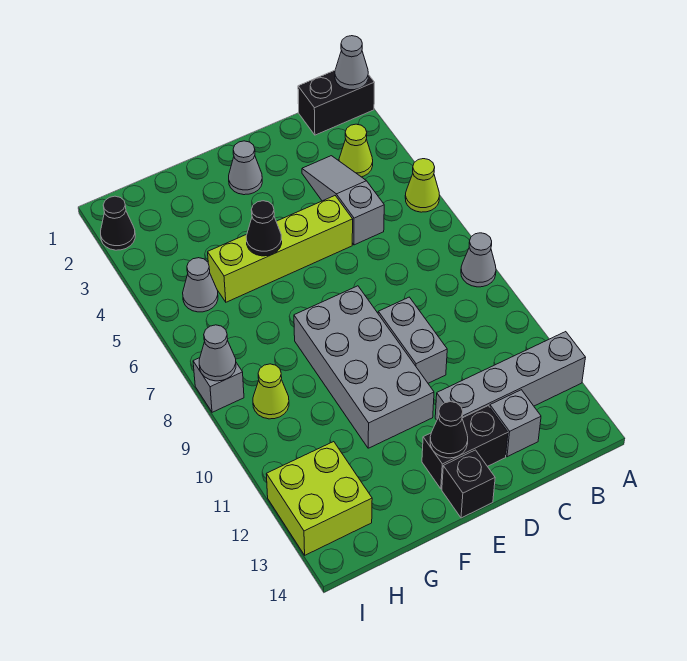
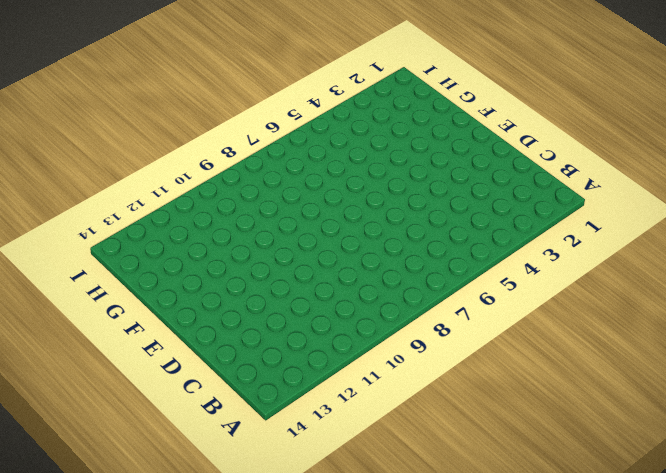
none -> black brick A1:B1 level 1
none -> lime cone A5 level 1
none -> grey cone A8 level 1

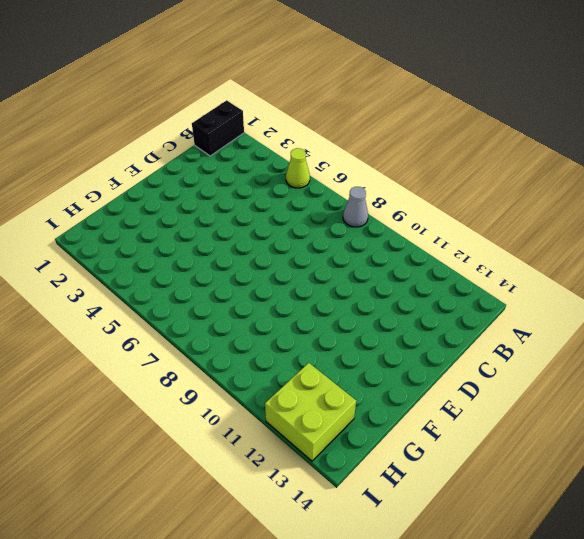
none -> grey brick A12:D12 level 1
none -> lime cone B3 level 1
none -> grey slope C3:C5 level 1 top 5

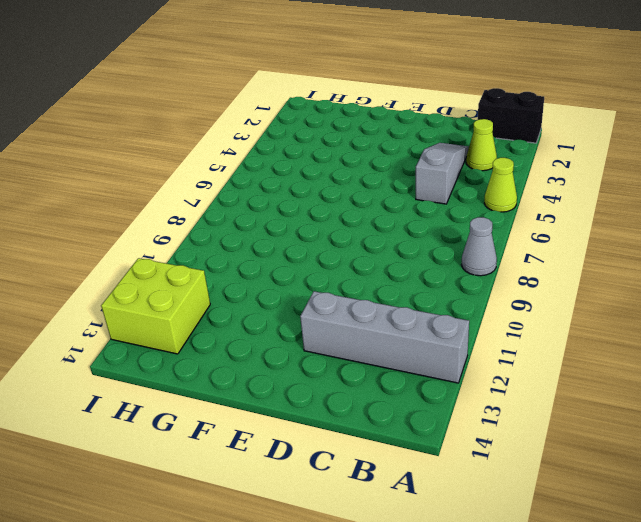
none -> grey brick C13 level 1
none -> lime brick D5:G5 level 1
none -> grey brick D9:D10 level 1

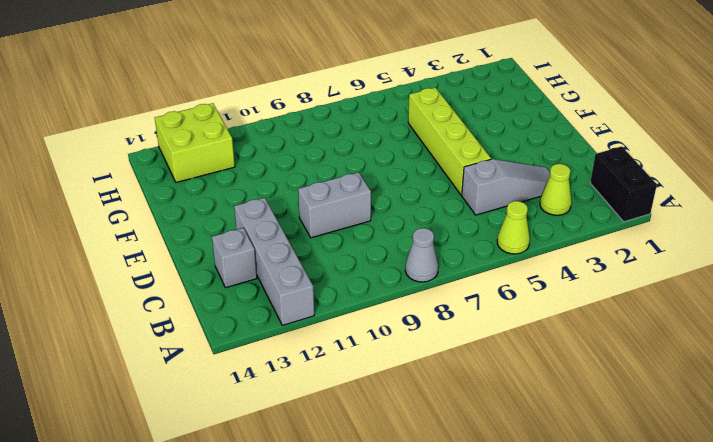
none -> black brick D13:E13 level 1
none -> grey cone E2 level 1
none -> grey brick E8:F11 level 1

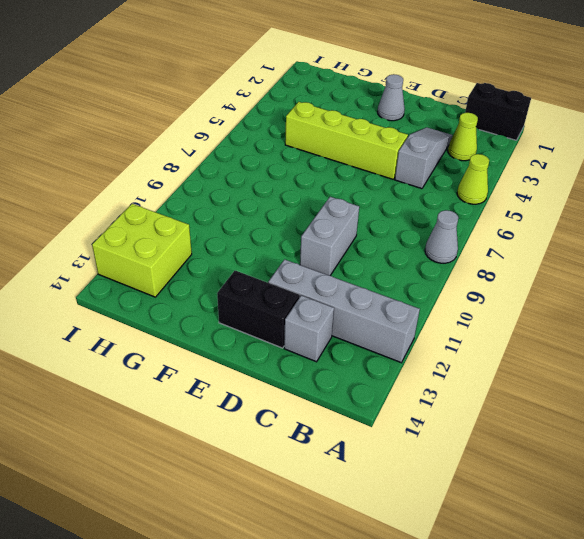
none -> grey brick E8:F11 level 1
none -> black brick E14 level 1
none -> grey cone H5 level 1

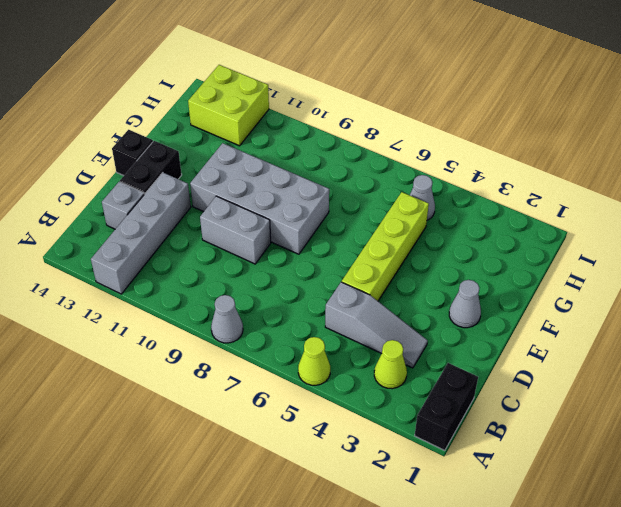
none -> lime cone H9 level 1
none -> black cone I2 level 1
none -> grey brick I8 level 1

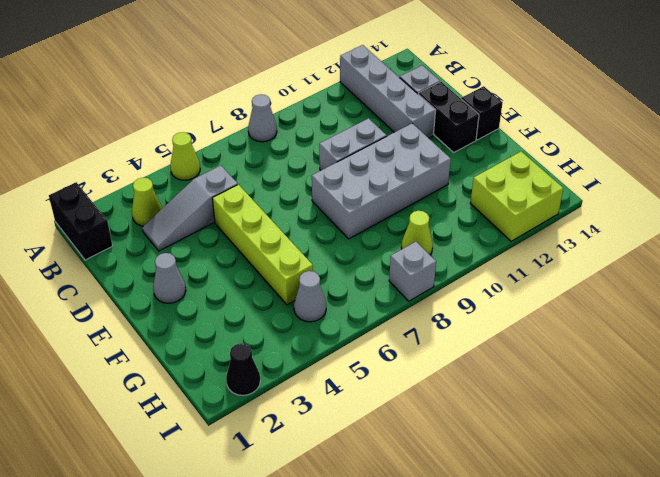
none -> grey cone A1 level 2
none -> black cone E13 level 2
none -> black cone F5 level 2

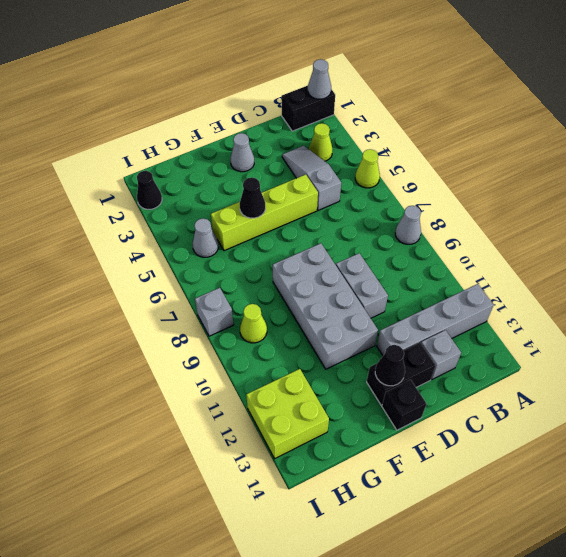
none -> grey cone I8 level 2

